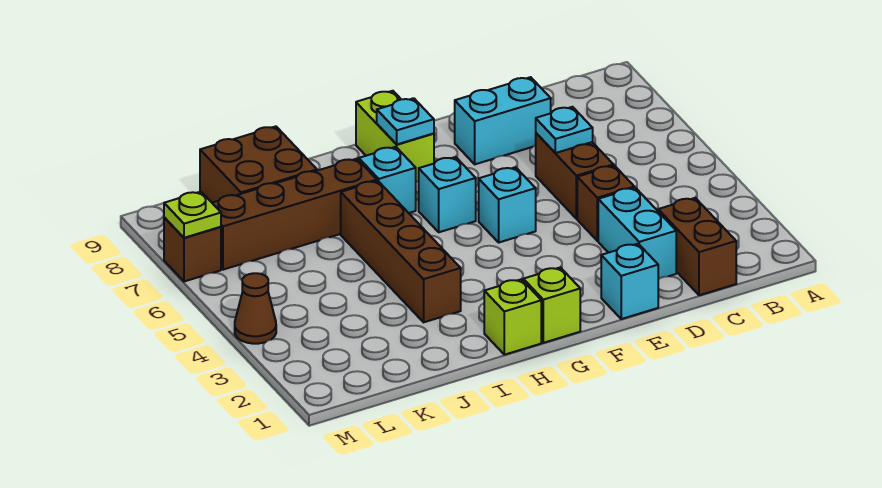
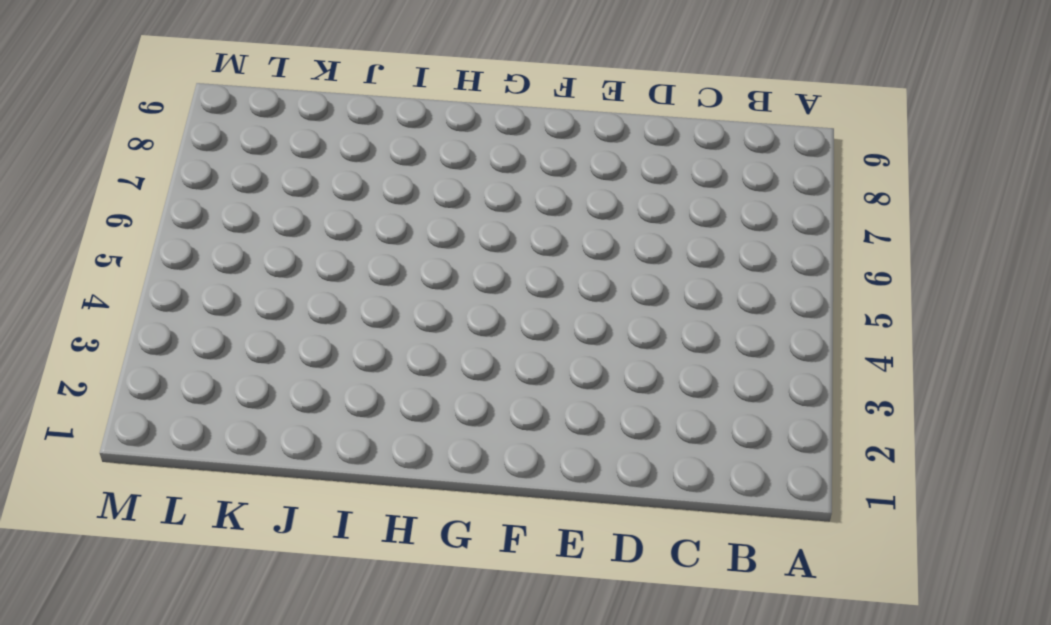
none -> brown brick C1:C2 level 1
none -> cyan brick D2:D3 level 1
none -> brown brick D4 level 1

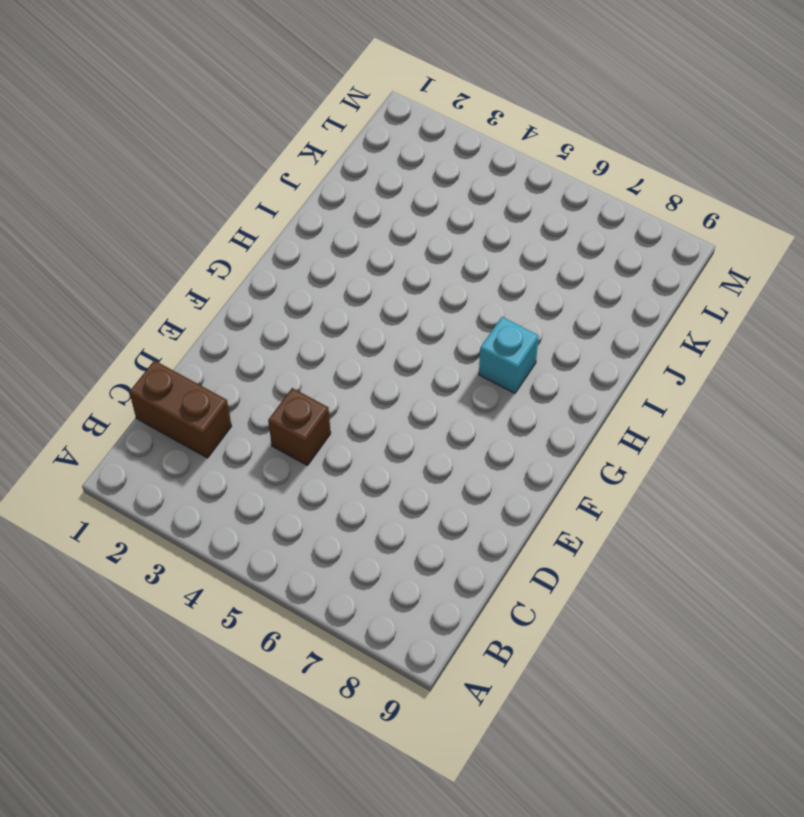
none -> cyan brick D2:D3 level 1
none -> brown brick D5:D6 level 1
none -> cyan brick D8:E8 level 1

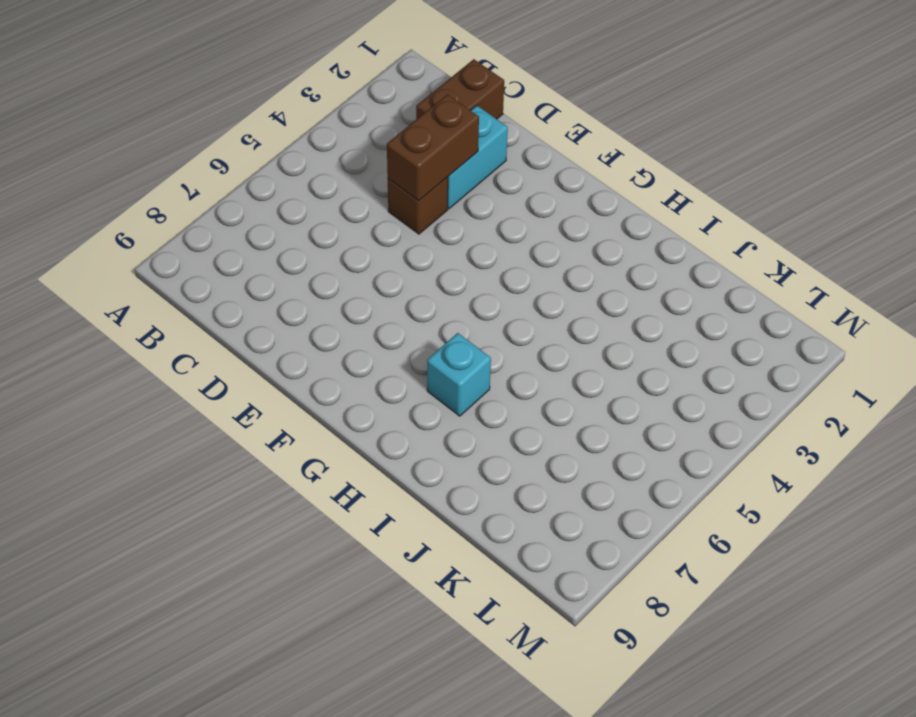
brown brick D3:D4 level 2 -> brown brick D5:D6 level 1
none -> cyan brick D8:E8 level 1
none -> cyan brick E1 level 1
none -> cyan brick F5 level 1

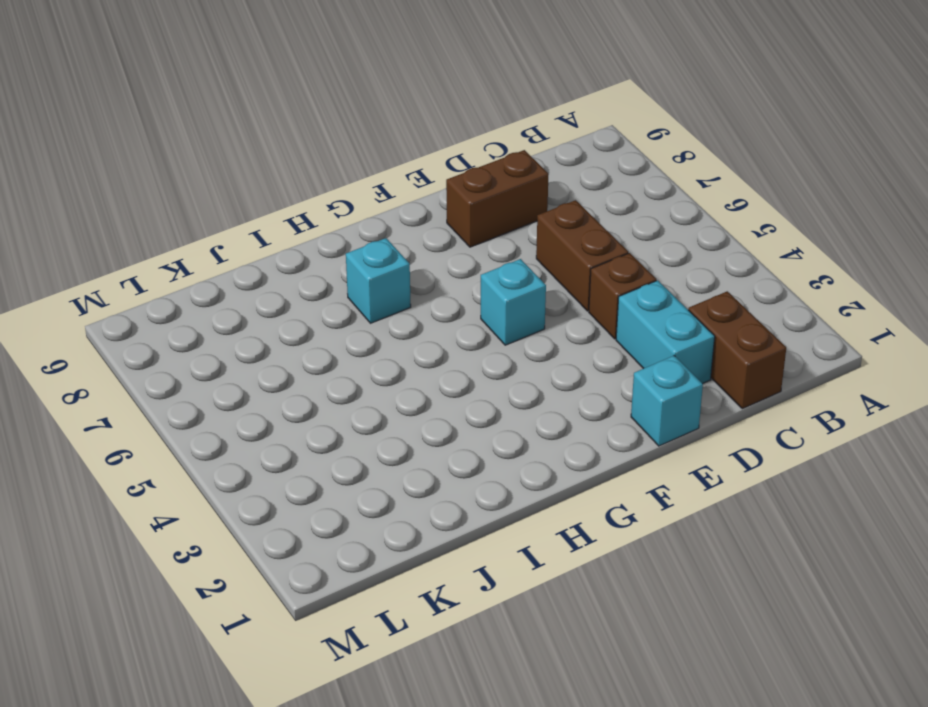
brown brick D8:E8 level 1 -> cyan brick D8:E8 level 1
none -> lime brick G1 level 1
none -> cyan brick G6 level 1
none -> lime brick G8:G9 level 1

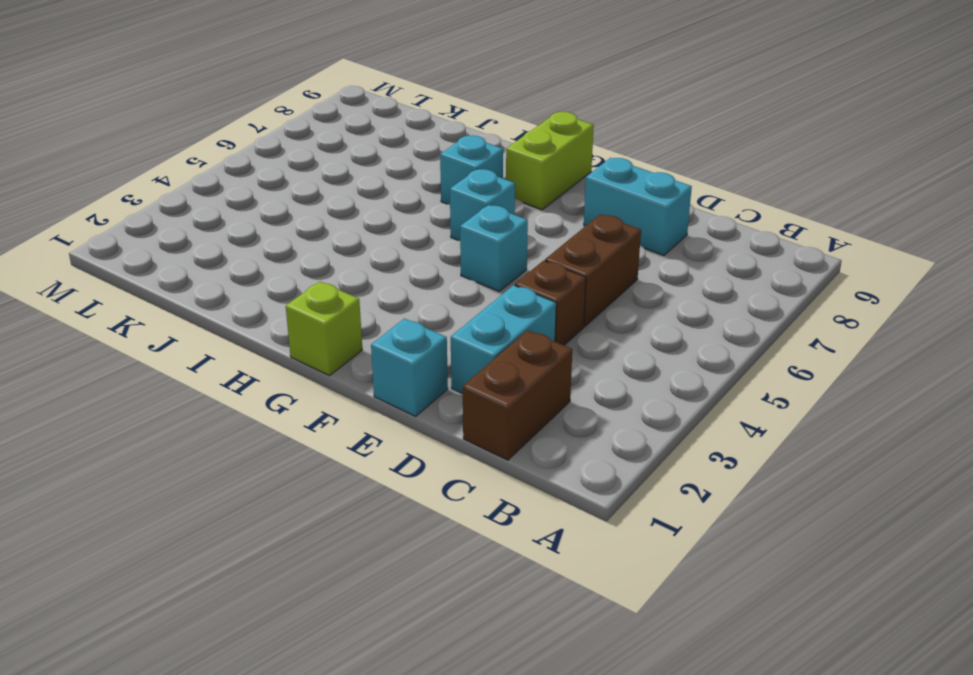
none -> lime brick H1 level 1
none -> brown brick I3:I6 level 1
none -> brown brick I7:L7 level 1

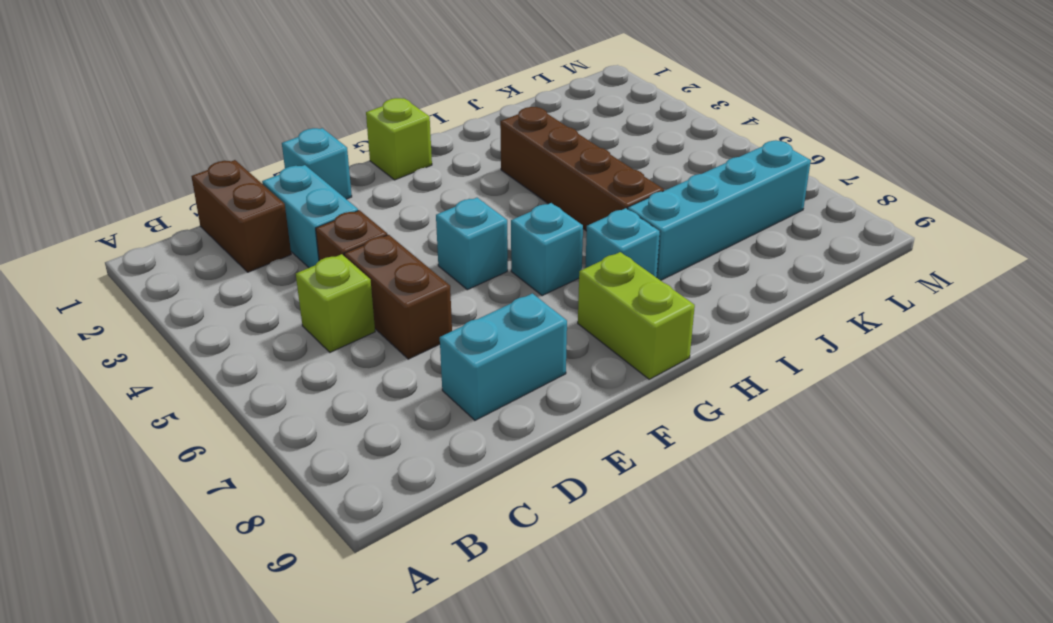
lime brick C5 level 1 -> lime brick H1 level 1
cyan brick I7:L7 level 1 -> brown brick I7:L7 level 1
none -> brown brick J8:K9 level 1
none -> brown cone M4 level 1
none -> brown brick M7 level 1

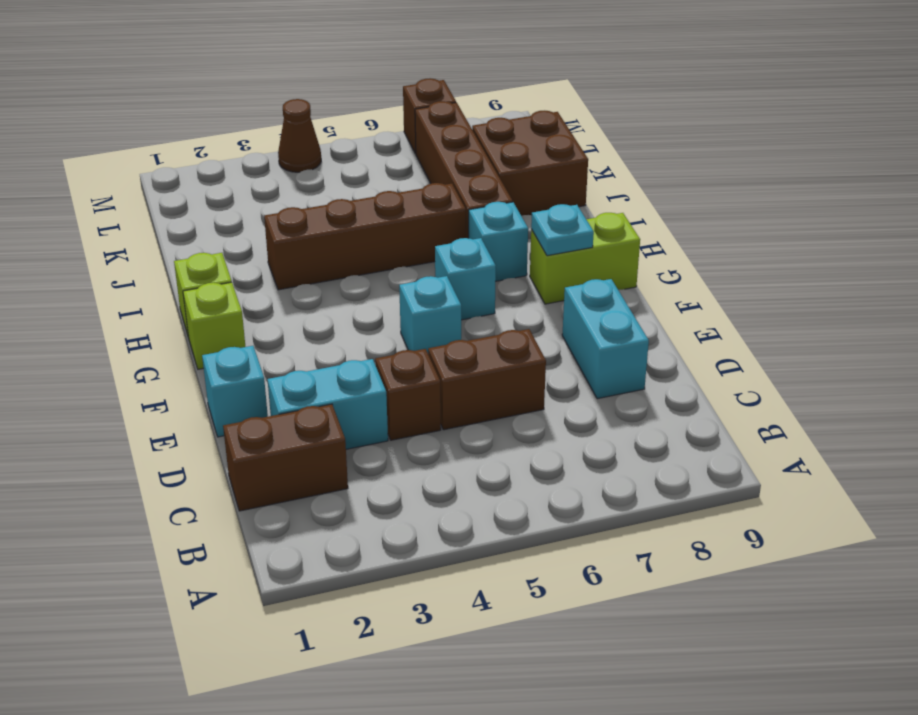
none -> cyan plate D6 level 2
none -> lime plate M7 level 2

